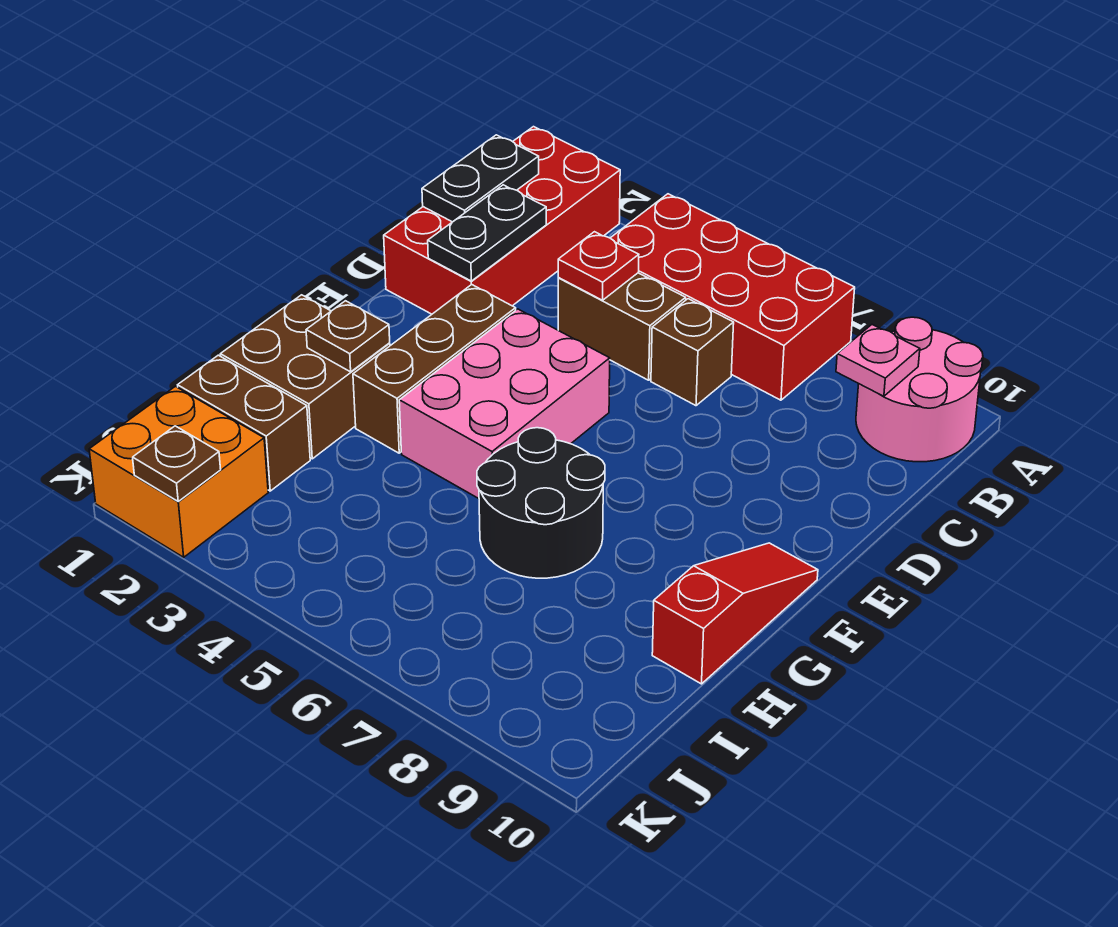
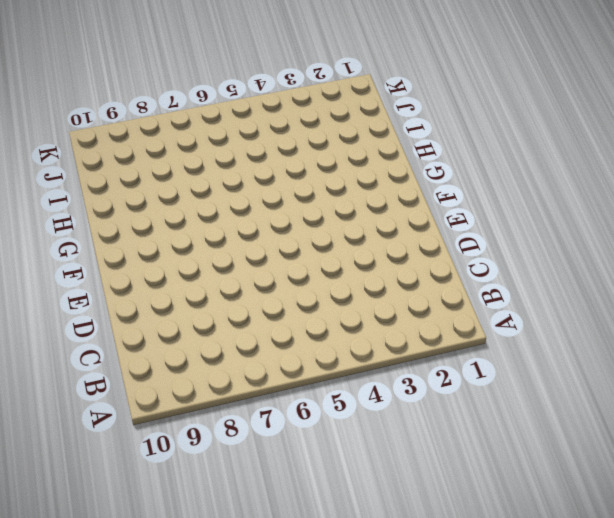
none -> red brick A1:D2 level 1
none -> red brick A4:B7 level 1
none -> pink round brick A9:B10 level 1

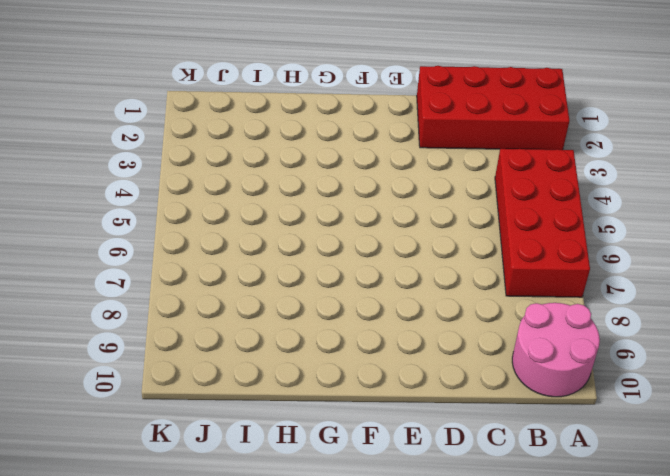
none -> brown brick C4:C5 level 1
none -> brown brick C6 level 1
none -> brown brick E3:G3 level 1

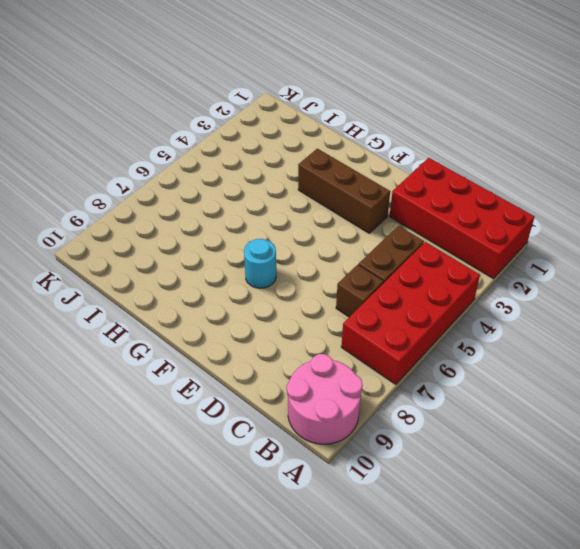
cyan round brick F7 level 1 -> none
none -> pink brick E4:G5 level 1
none -> red slope F10:H10 level 1 top H
none -> brown brick G1:H2 level 1

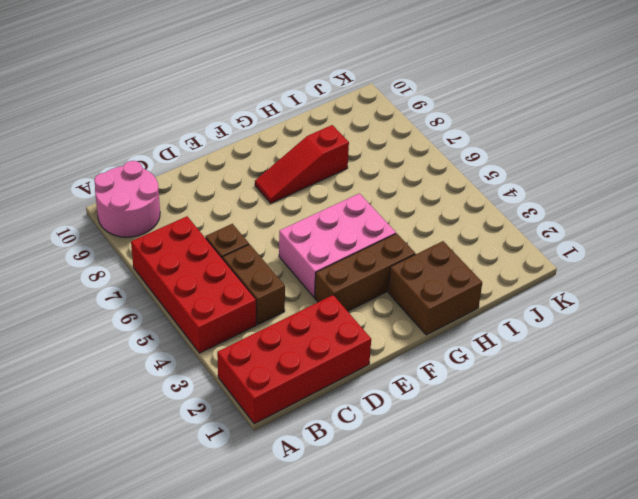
red slope F8:H8 level 1 top H -> red slope F10:H10 level 1 top H
none -> black round brick G6:H7 level 1
none -> brown brick I1:I2 level 1
none -> orange brick J1:K2 level 1

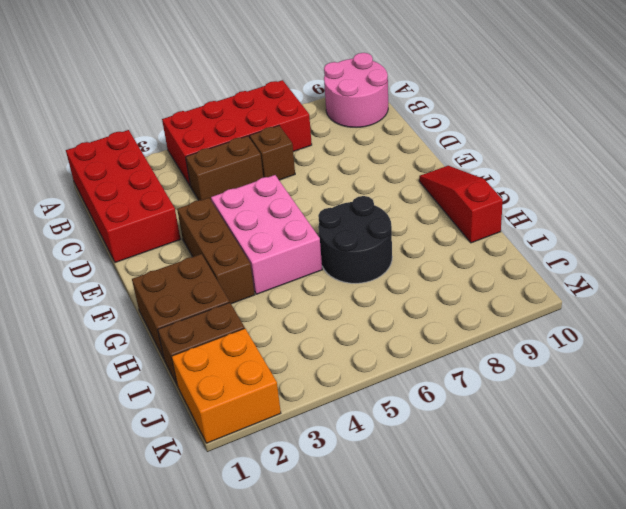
none -> black plate B1:C1 level 2
none -> pink plate B9 level 2
none -> black plate C2:D2 level 2

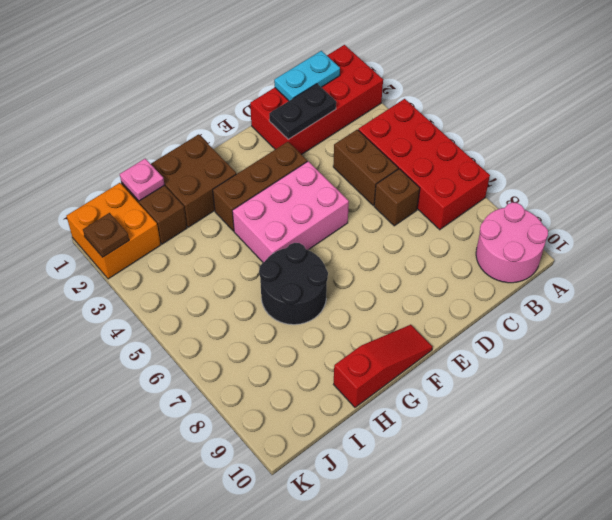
cyan plate B1:C1 level 2 -> black plate B1:C1 level 2
pink plate I1 level 2 -> pink plate B9 level 2
none -> red plate C4 level 2
none -> brown plate G2 level 2

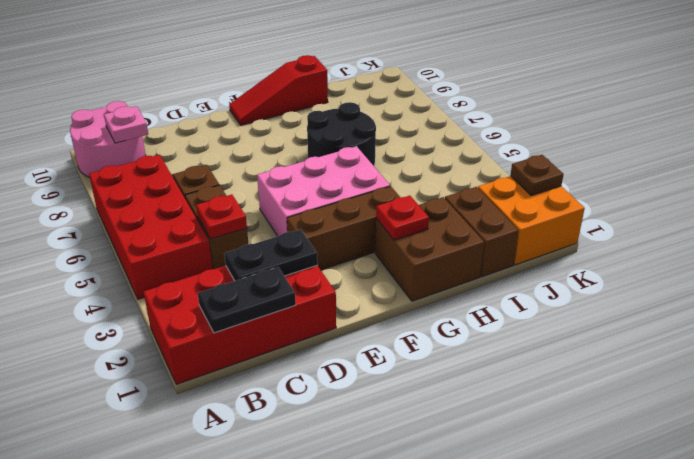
red plate G2 level 2 -> brown plate G2 level 2

